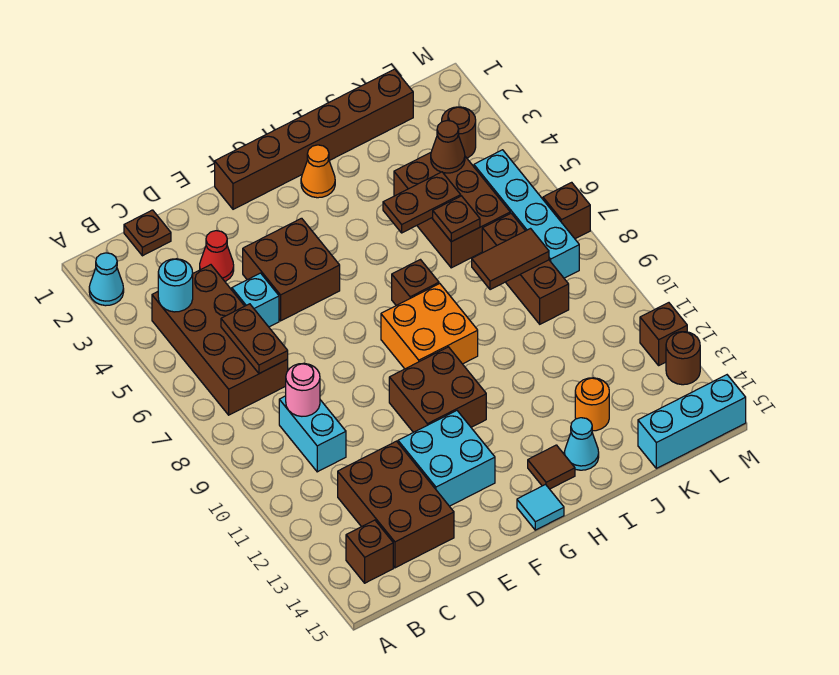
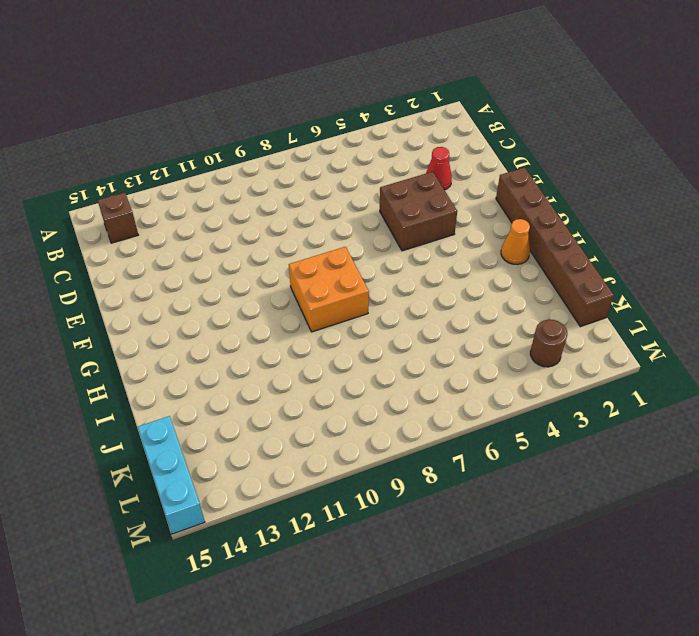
none -> cyan cone A2 level 1
none -> brown brick B4:C7 level 1
none -> brown plate C1 level 1
none -> cyan brick C9:C10 level 1

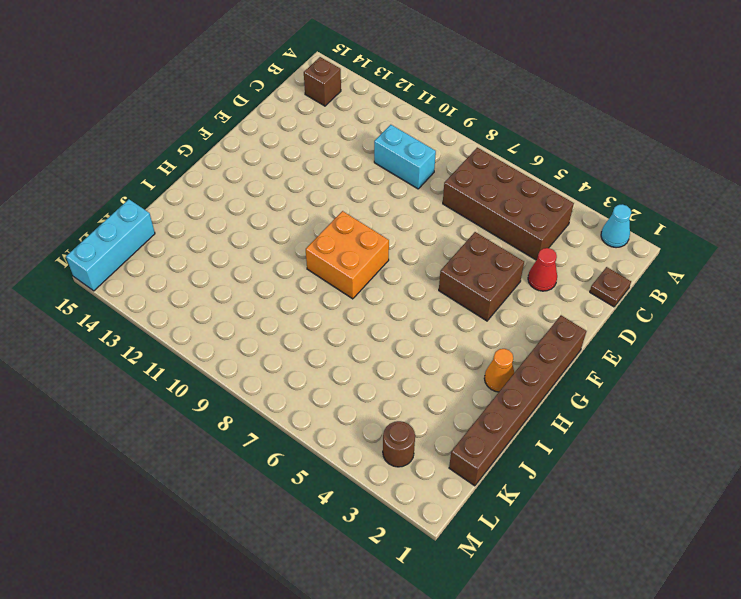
none -> brown brick C12:D14 level 1
none -> cyan brick D5 level 1
none -> cyan brick E12:F13 level 1
none -> brown brick F10:G11 level 1

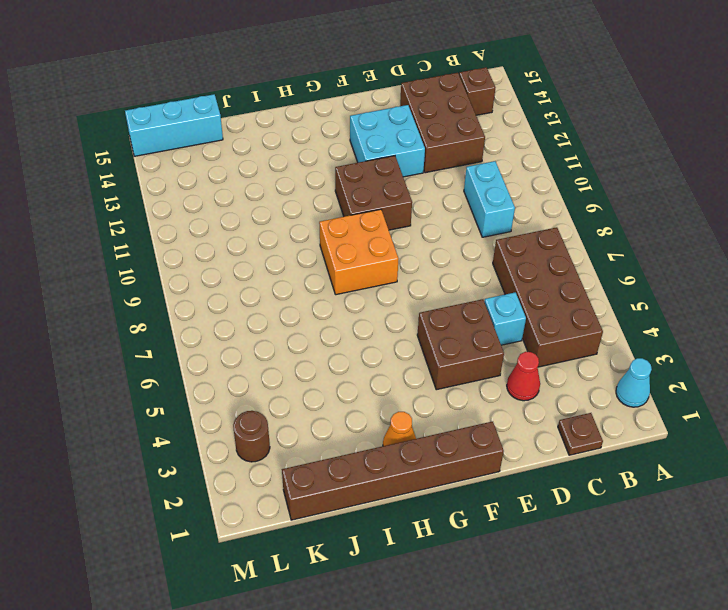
none -> cyan tile G15 level 1
none -> brown brick H7 level 1
none -> brown tile H14 level 1
none -> cyan cone I14 level 1

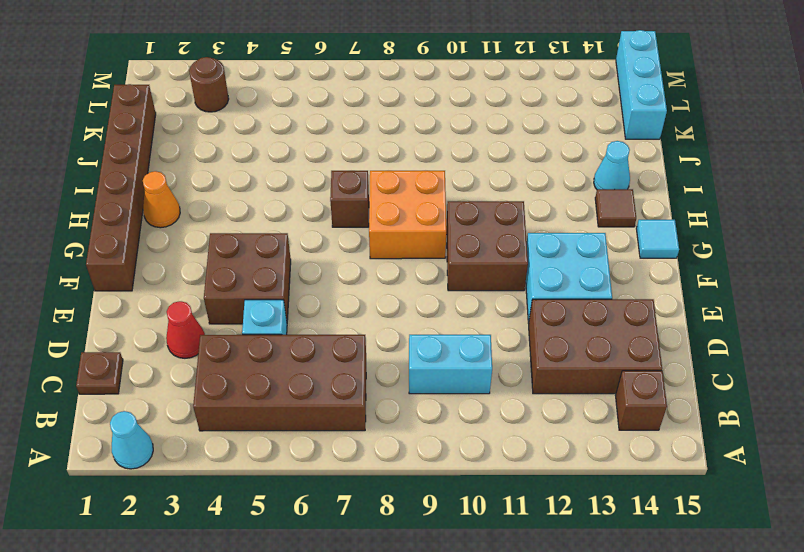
none -> brown brick J4:K6 level 1
none -> orange round brick J13 level 1
none -> brown brick K7:K9 level 1
none -> cyan brick L5:L8 level 1

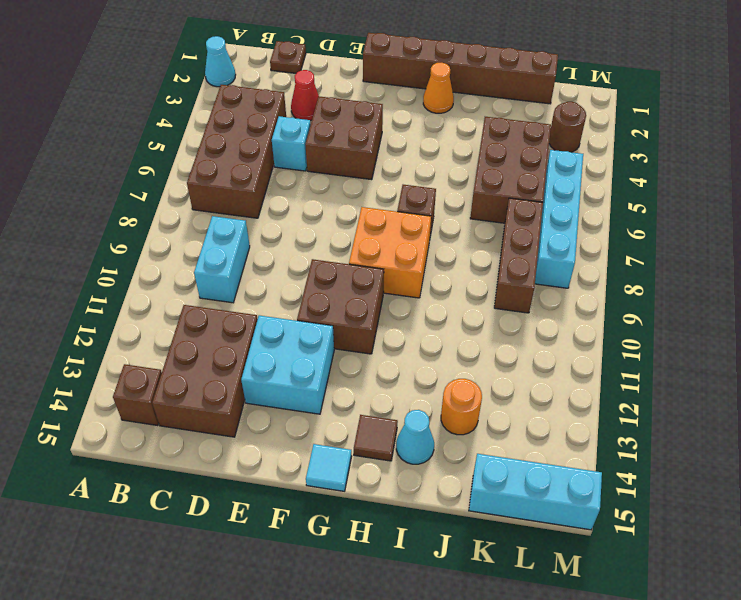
none -> brown brick M7 level 1
none -> brown brick M12 level 1
none -> brown round brick M13 level 1
none -> cyan round brick B4 level 2

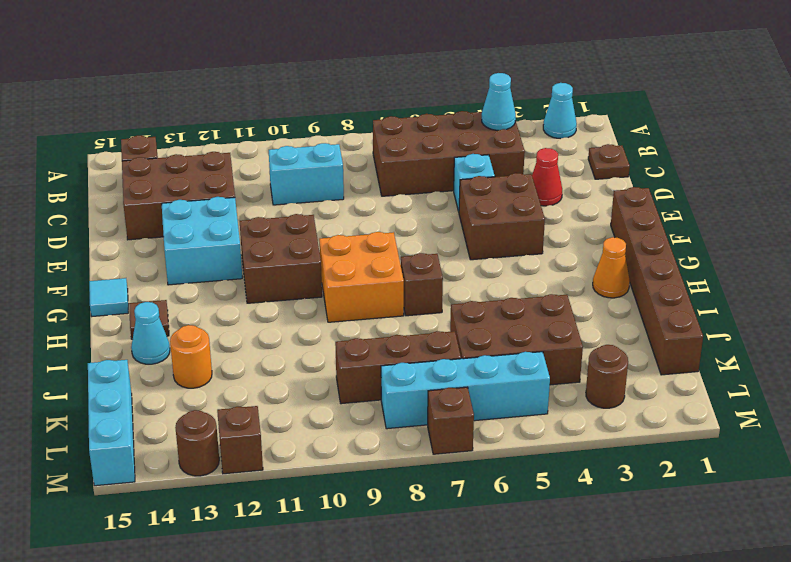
cyan cone B4 level 2 -> cyan round brick B4 level 2
none -> brown plate C6:C7 level 2
none -> pink round brick C9 level 2
none -> brown plate I5:J5 level 2
none -> brown plate J6 level 2

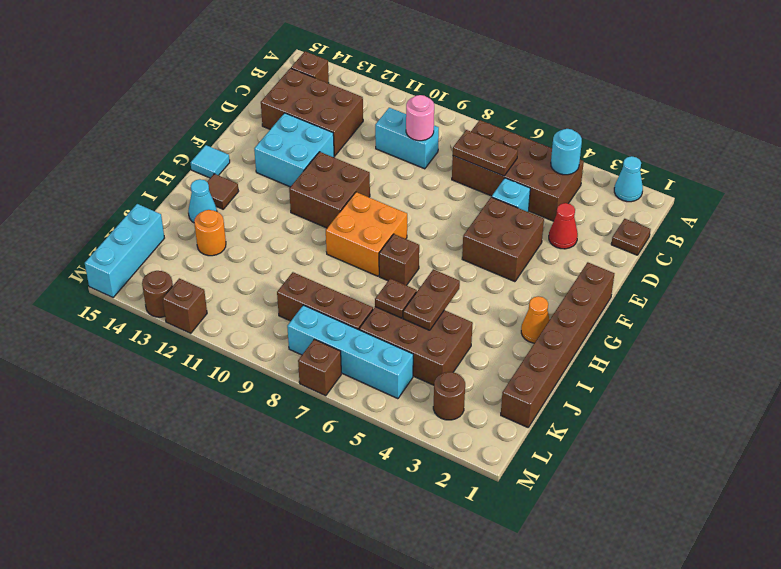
none -> brown tile J8:K8 level 2
none -> brown cone K4 level 2

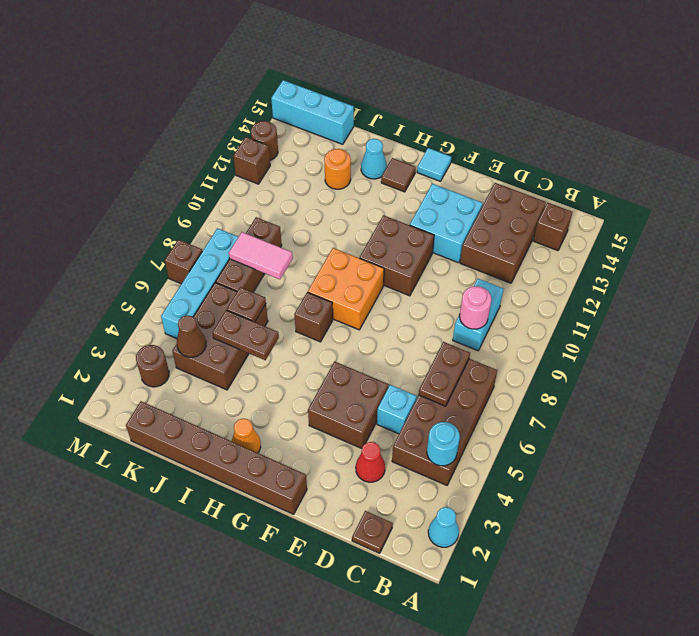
pink tile J8:K8 level 2 -> brown tile J8:K8 level 2

